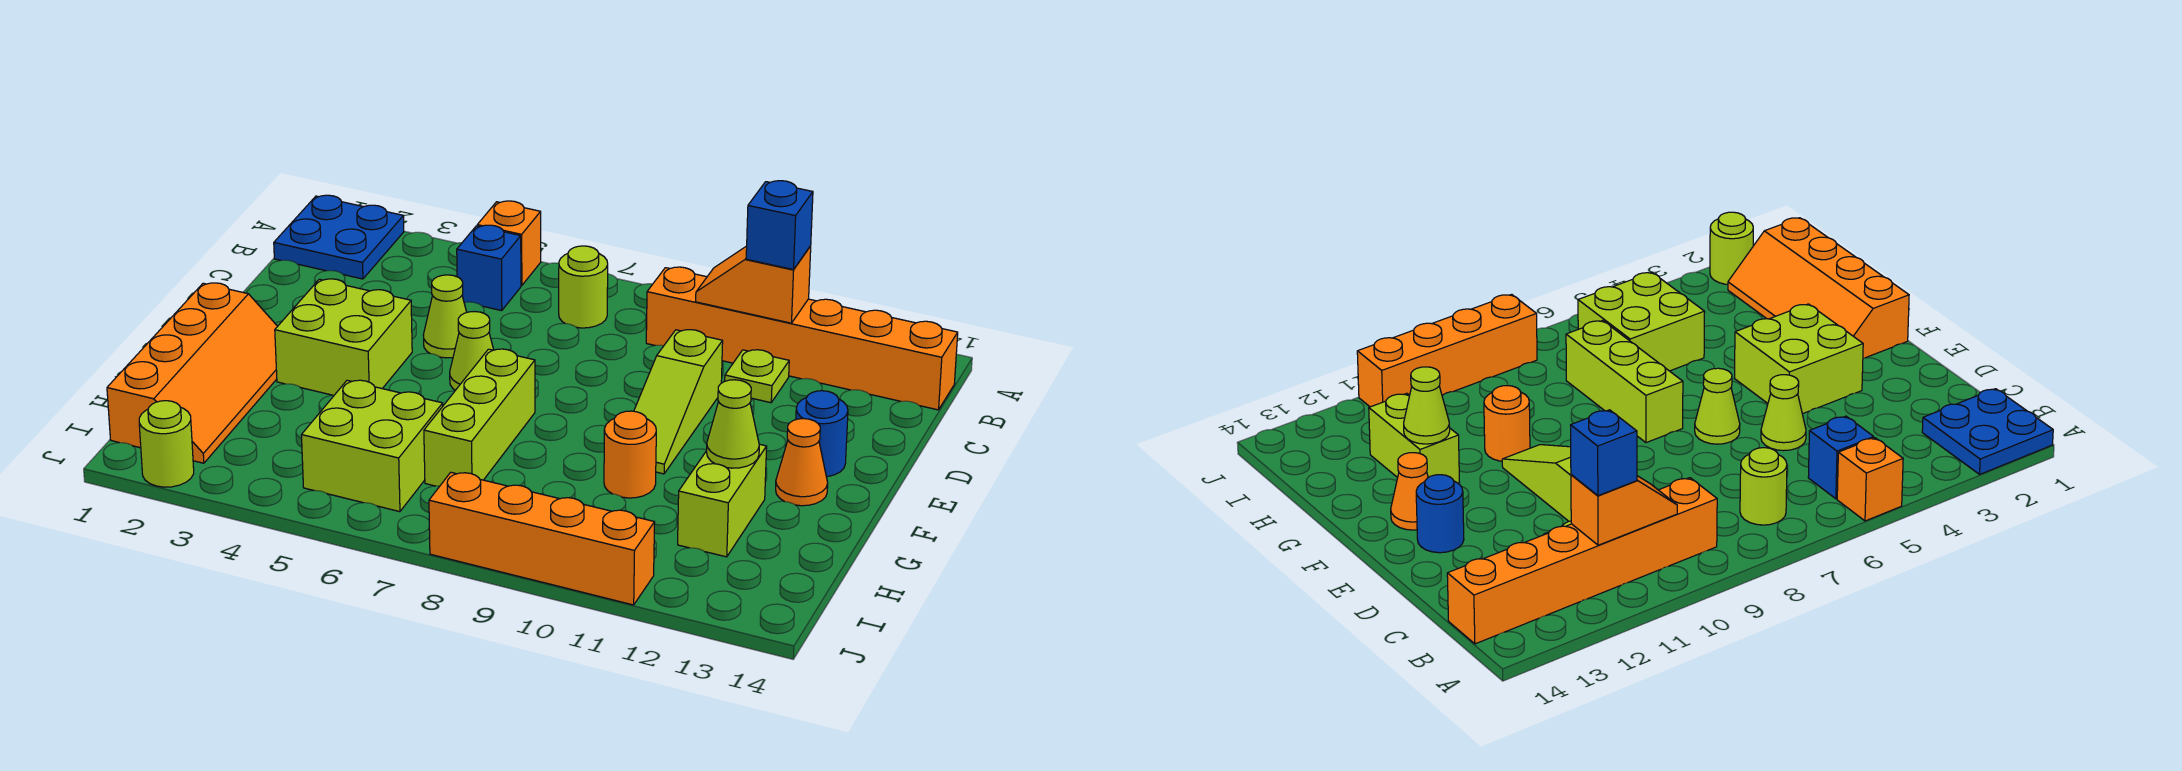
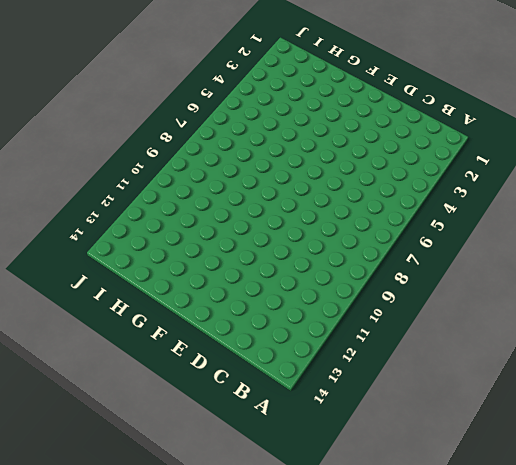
none -> blue plate A1:B2 level 1
none -> orange brick A5 level 1
none -> blue brick B5 level 1

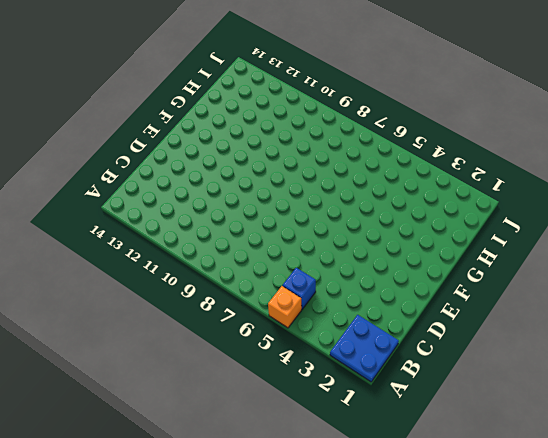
none -> lime round brick B7 level 1
none -> orange brick B9:B14 level 1
none -> lime plate C11 level 1

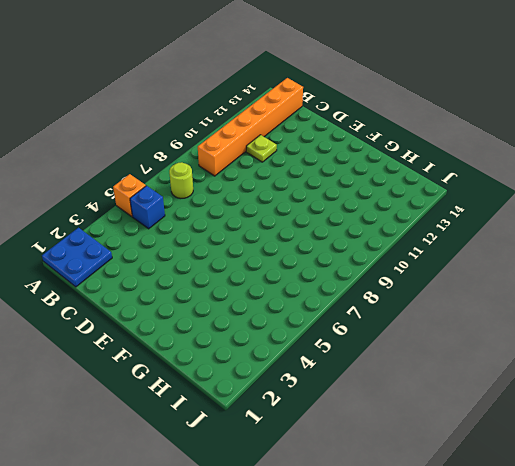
none -> lime cone D5 level 1
none -> lime slope D10:F10 level 1 top D
none -> lime brick E3:F4 level 1

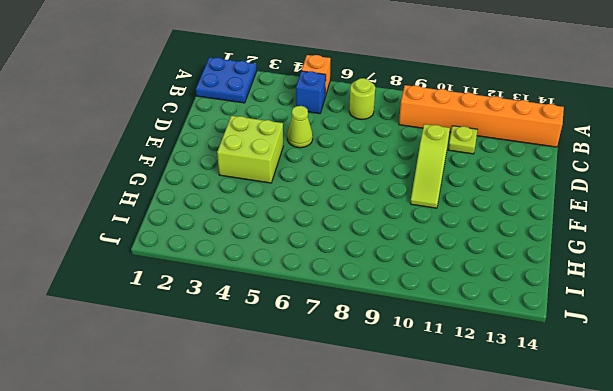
none -> lime cone E6 level 1
none -> blue round brick E13 level 1
none -> orange slope F1:I2 level 1 top 1

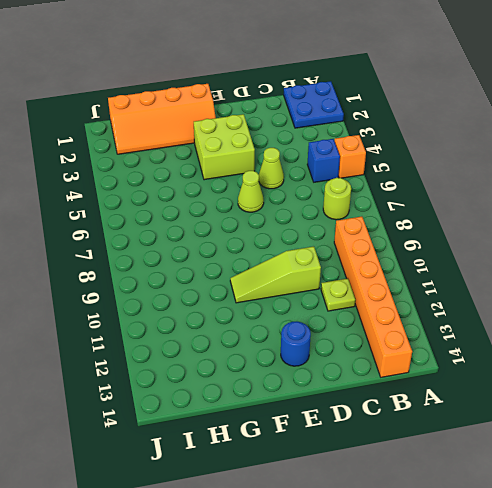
none -> lime brick F7:H7 level 1
none -> orange cone F13 level 1
none -> orange round brick G10 level 1

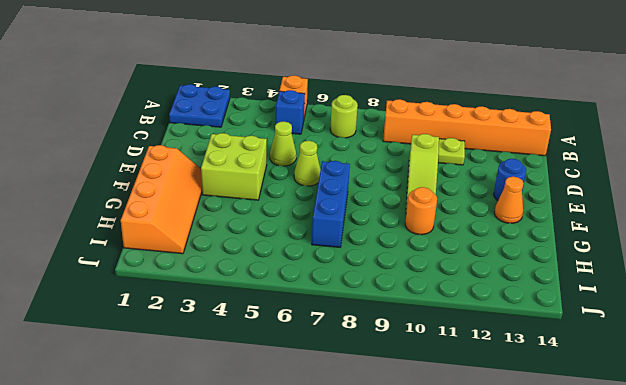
blue brick F7:H7 level 1 -> lime brick F7:H7 level 1
none -> lime brick G12:H12 level 1
none -> lime brick H5:I6 level 1
none -> lime round brick J2 level 1

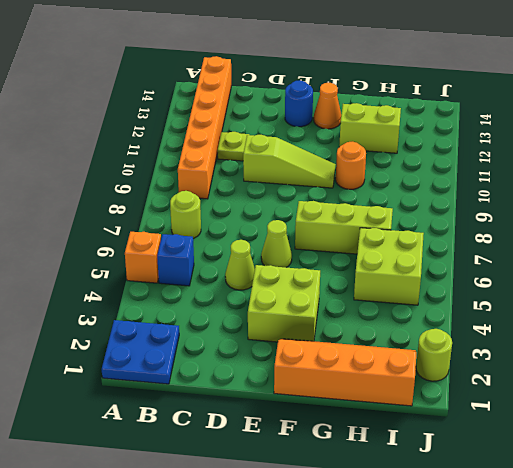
none -> orange brick J8:J11 level 1
none -> orange slope B10:B11 level 2 top 11
none -> lime cone G12 level 2

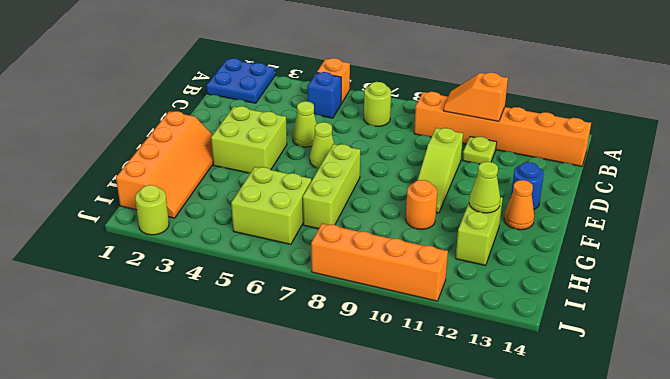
none -> blue brick B11 level 3

